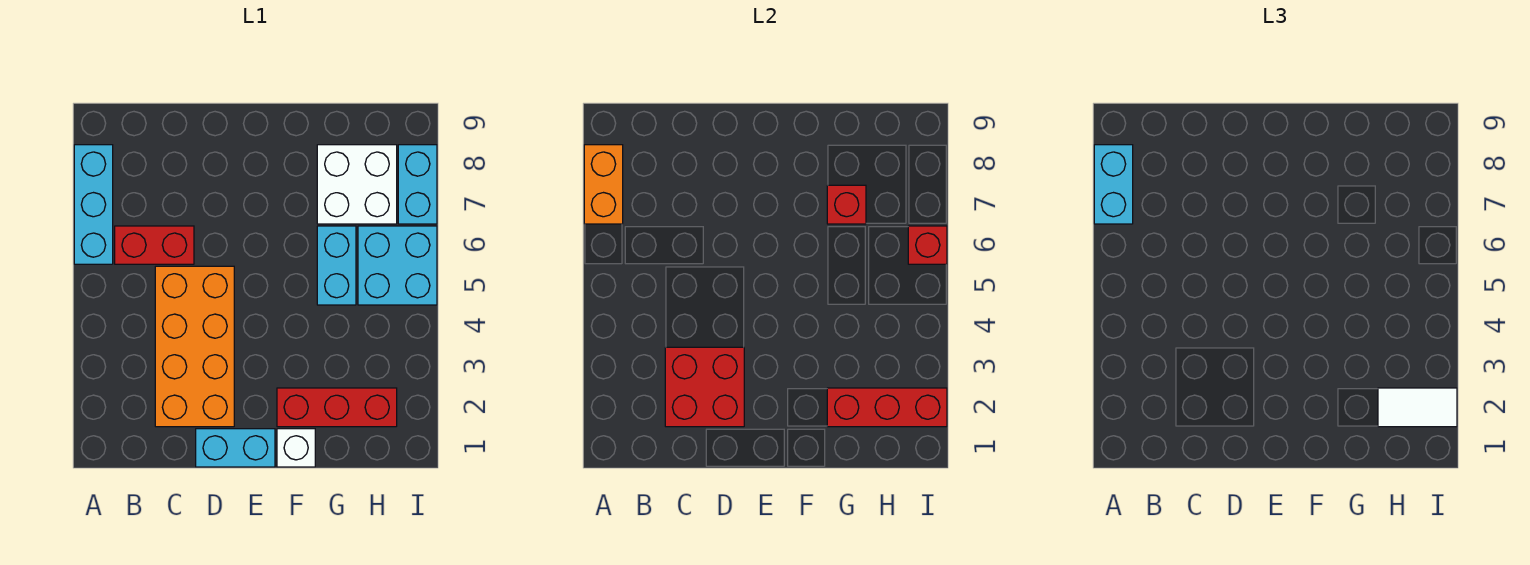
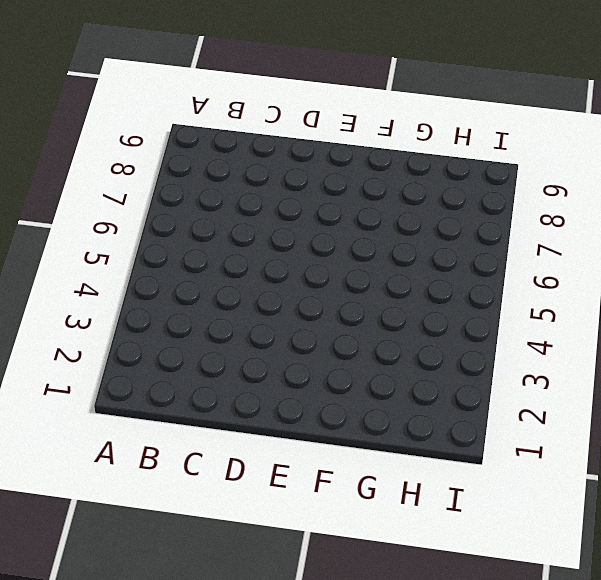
none -> cyan brick A6:A8 level 1
none -> red brick B6:C6 level 1
none -> orange brick C2:D5 level 1

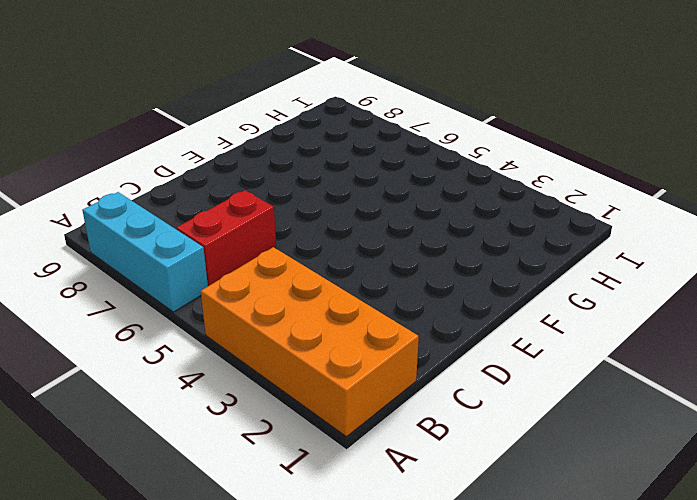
orange brick A1:B4 level 1 -> orange brick C2:D5 level 1
none -> cyan brick D1:E1 level 1
none -> white brick F1 level 1
none -> red brick F2:H2 level 1

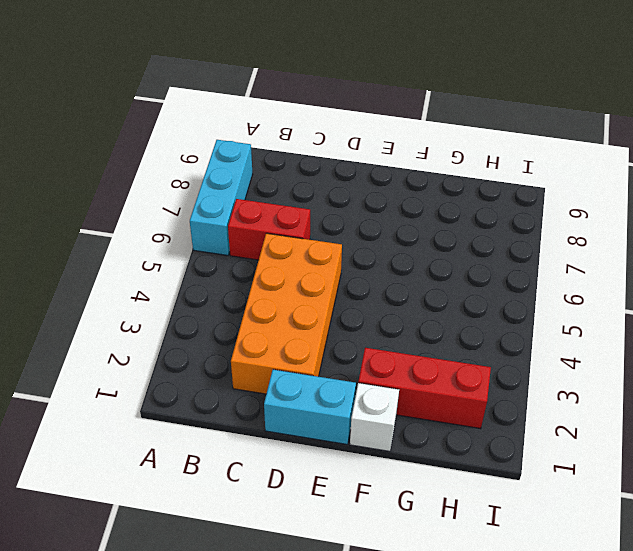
none -> cyan brick G5:G6 level 1
none -> white brick G7:H8 level 1
none -> cyan brick H5:I6 level 1

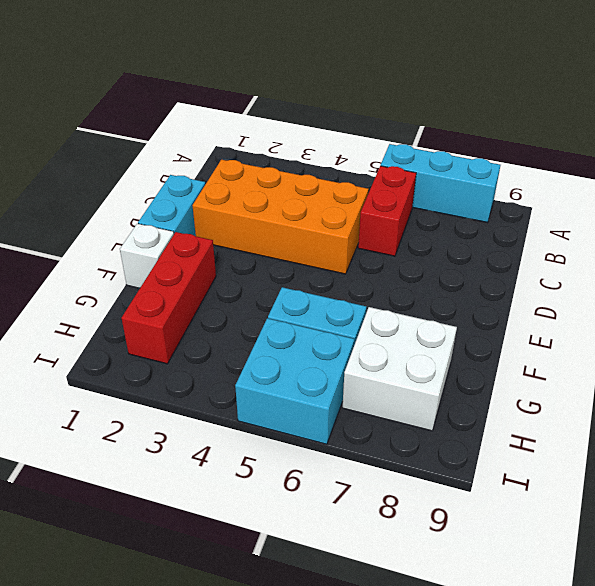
none -> cyan brick I7:I8 level 1
none -> orange brick A7:A8 level 2
none -> red brick C2:D3 level 2

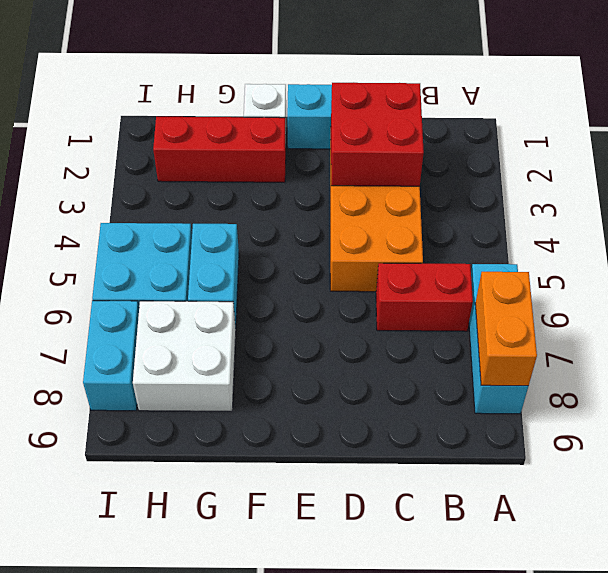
none -> red brick G2:I2 level 2
none -> red brick G7 level 2
none -> red brick I6 level 2

